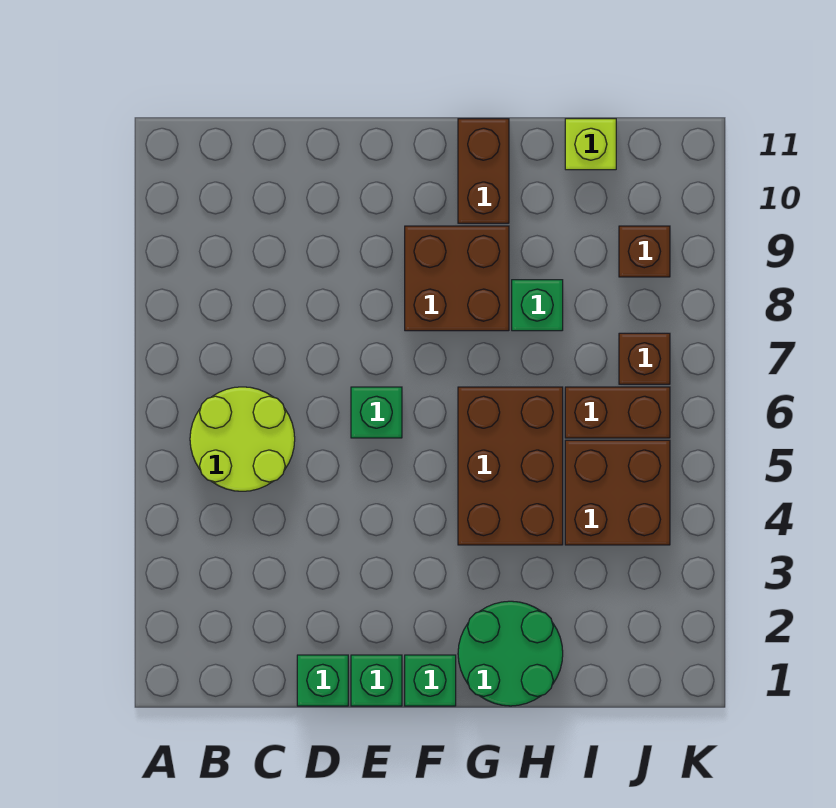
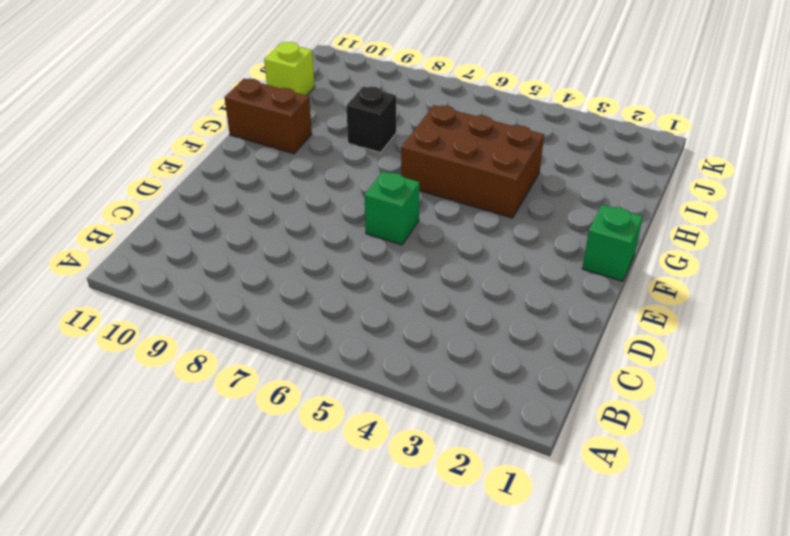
black brick H8 level 1 -> green brick H8 level 1
none -> lime round brick B5:C6 level 1
none -> green brick D1 level 1
none -> green brick E1 level 1

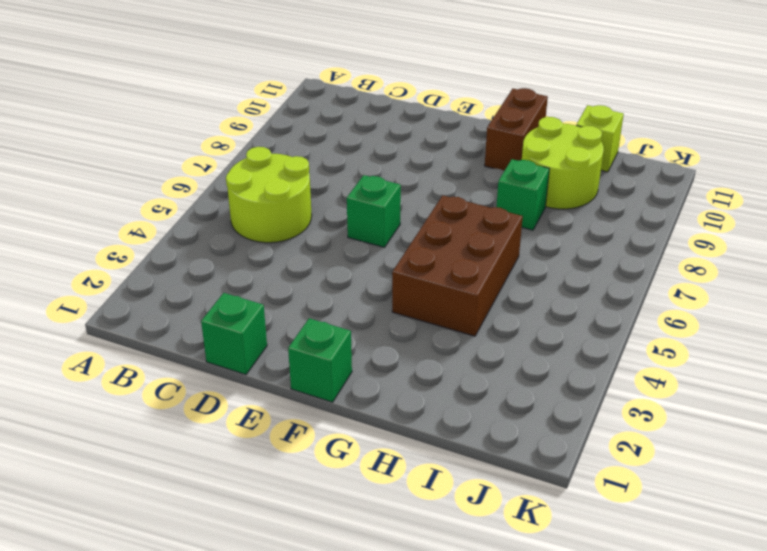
lime round brick H9:I10 level 1 -> none
none -> green brick E1 level 1
none -> brown brick F8:G9 level 1
none -> green round brick G1:H2 level 1

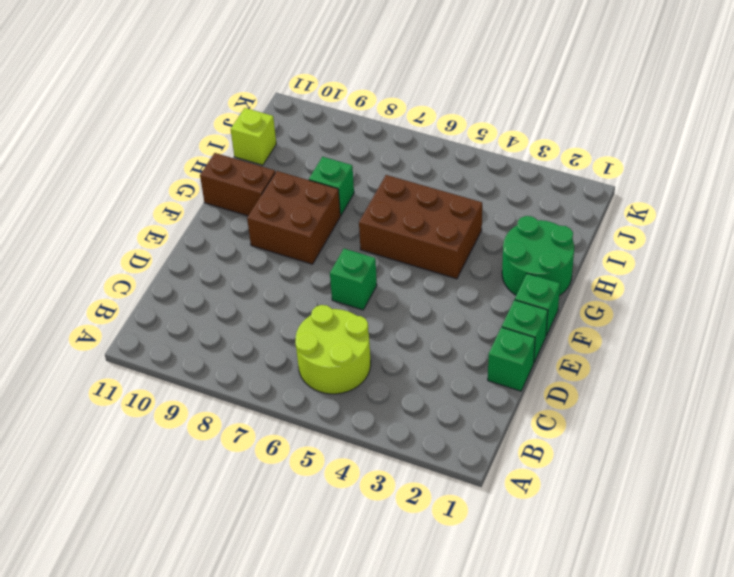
none -> brown brick I4:J5 level 1
none -> brown brick I6:J6 level 1
none -> brown brick J7 level 1

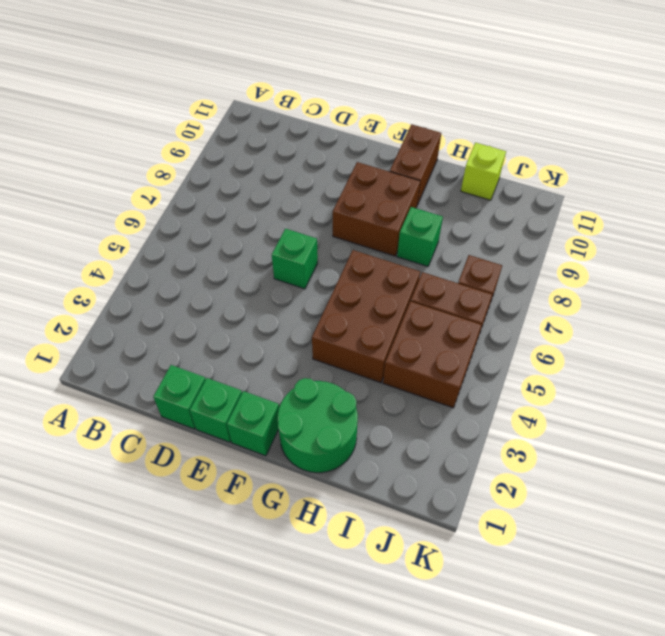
none -> lime round brick B5:C6 level 1
none -> brown brick J9 level 1

